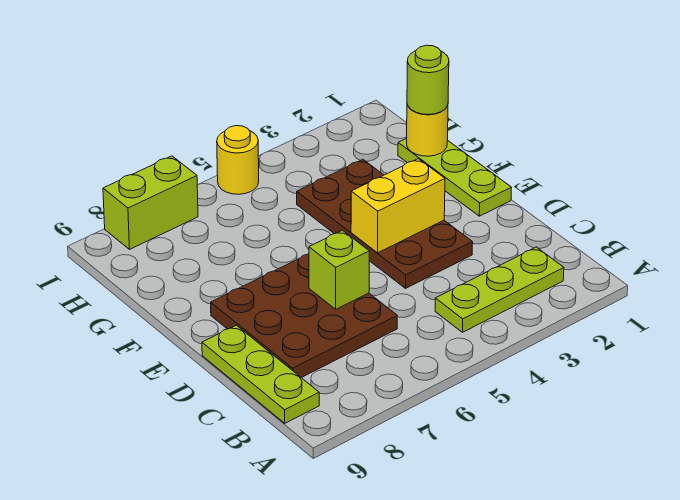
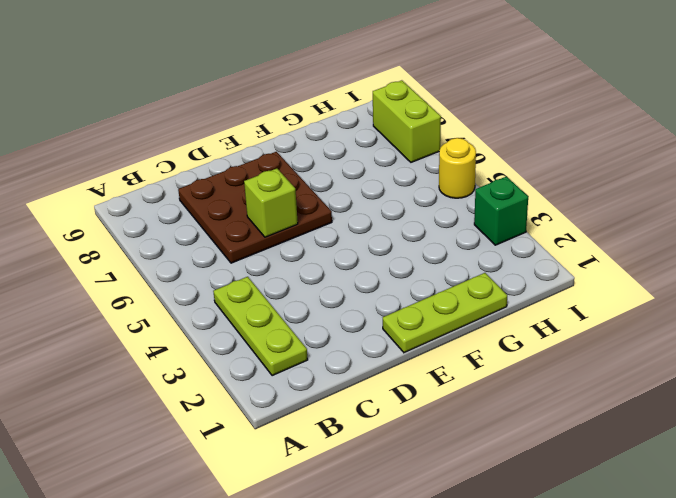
green brick I3 level 1 -> none
none -> lime plate B9:D9 level 1
none -> brown plate D3:G4 level 1

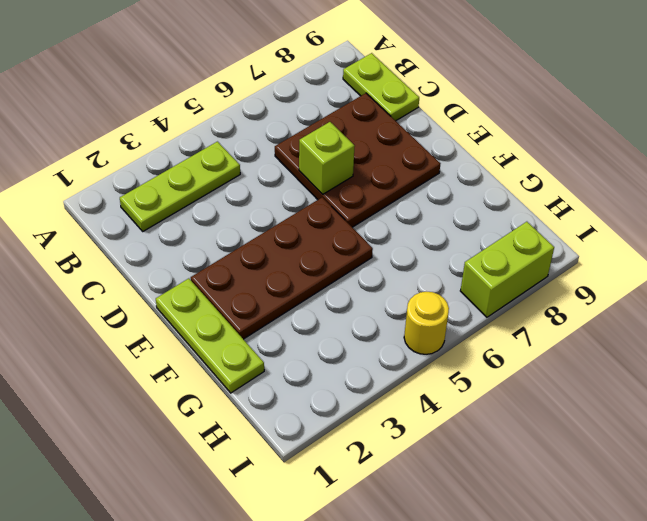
lime plate B9:C9 level 1 -> lime plate B9:D9 level 1
brown plate E2:F5 level 1 -> brown plate D3:G4 level 1
none -> yellow brick E3:E4 level 2
none -> yellow round brick G1 level 2

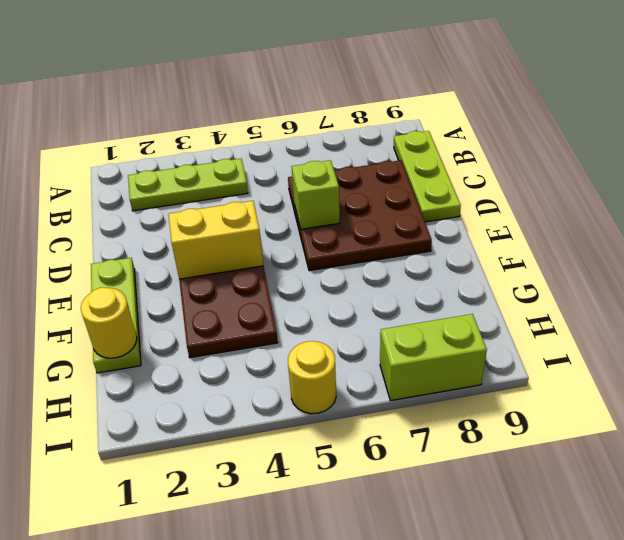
none -> lime round brick G1 level 3

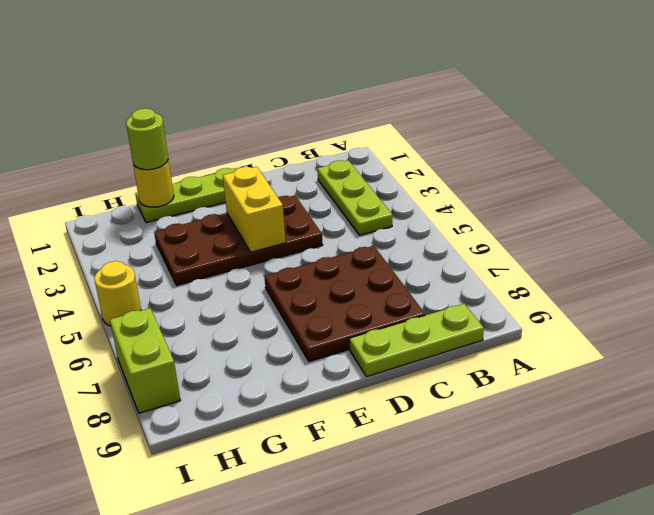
none -> lime brick D6 level 2

